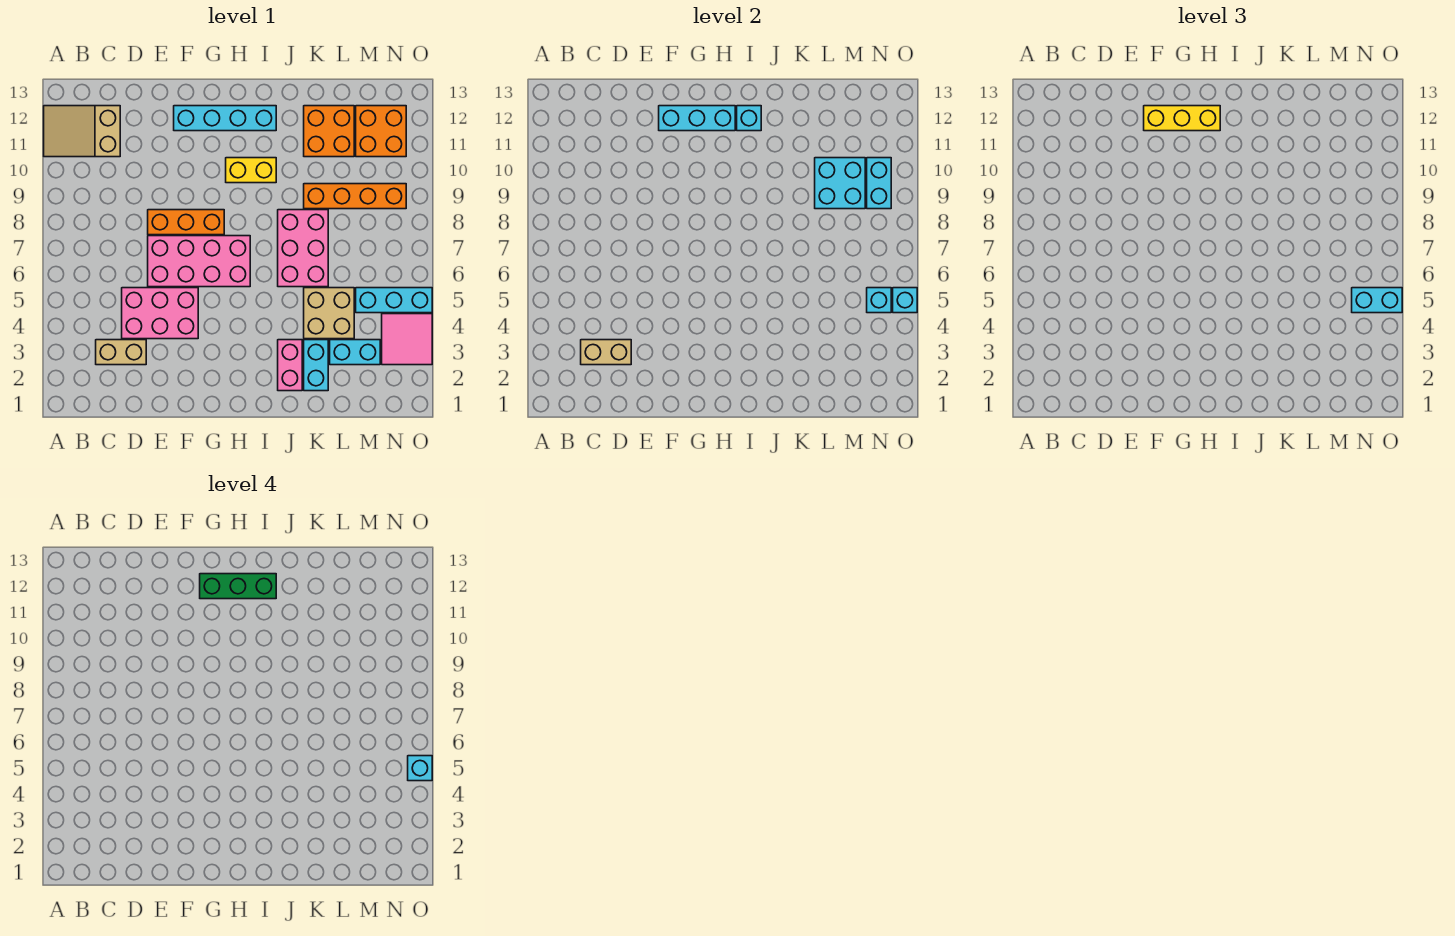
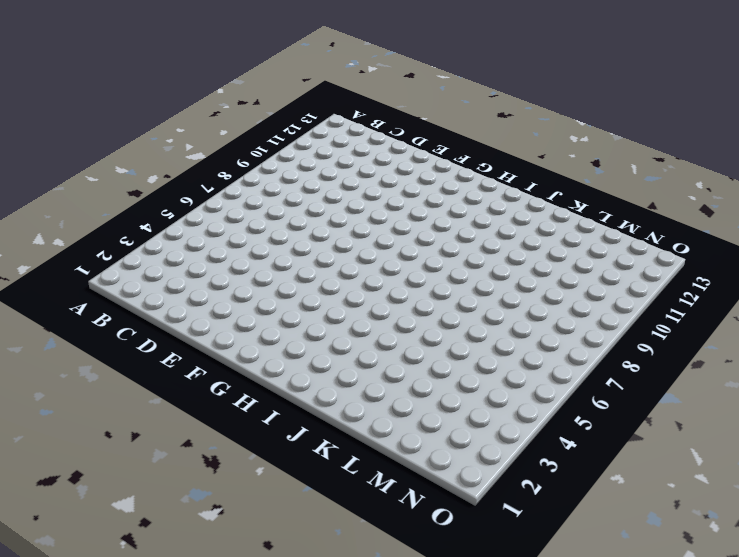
none -> tan slope A11:C12 level 1 top C
none -> tan brick C3:D3 level 1
none -> pink brick D4:F5 level 1

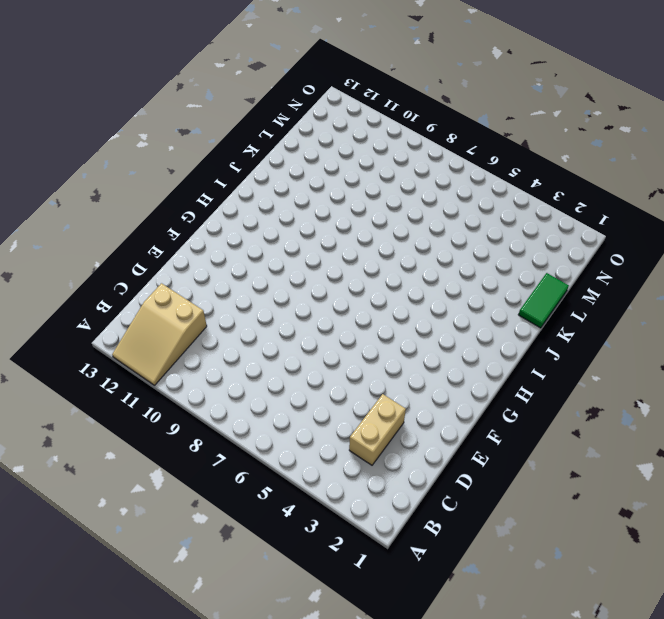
green tile K1:L1 level 1 -> none
none -> pink brick D4:F5 level 1
none -> pink brick E6:H7 level 1
none -> orange brick E8:G8 level 1

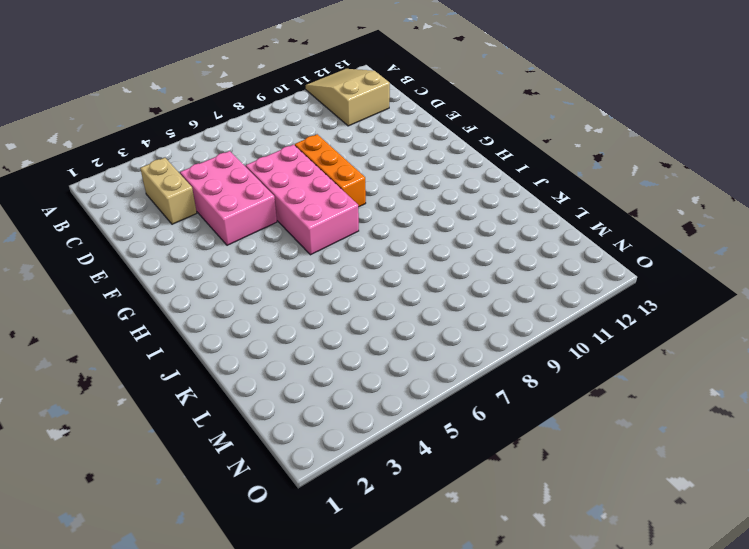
none -> cyan brick F12:I12 level 1
none -> yellow brick H10:I10 level 1
none -> pink brick J2:J3 level 1

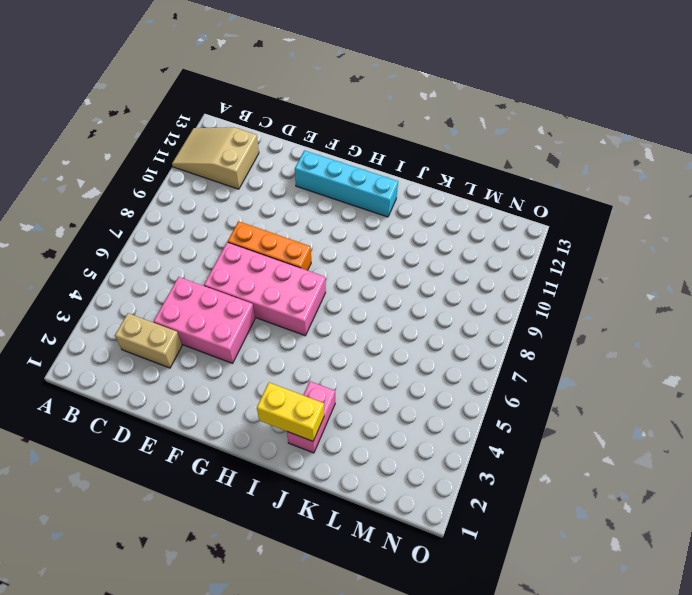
yellow brick I2:J2 level 2 -> yellow brick H10:I10 level 1
none -> pink brick J6:K8 level 1
none -> cyan brick K2:K3 level 1
none -> tan brick K4:L5 level 1

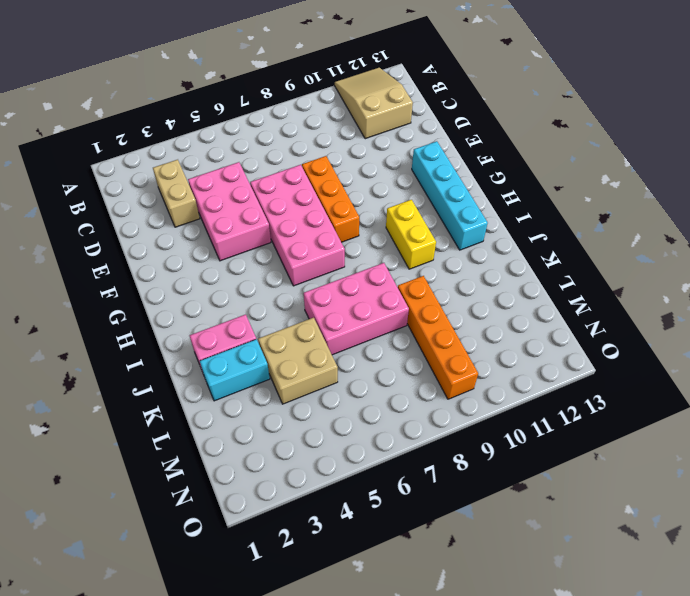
none -> orange brick K11:L12 level 1
none -> cyan brick L3:M3 level 1
none -> cyan brick M5:O5 level 1

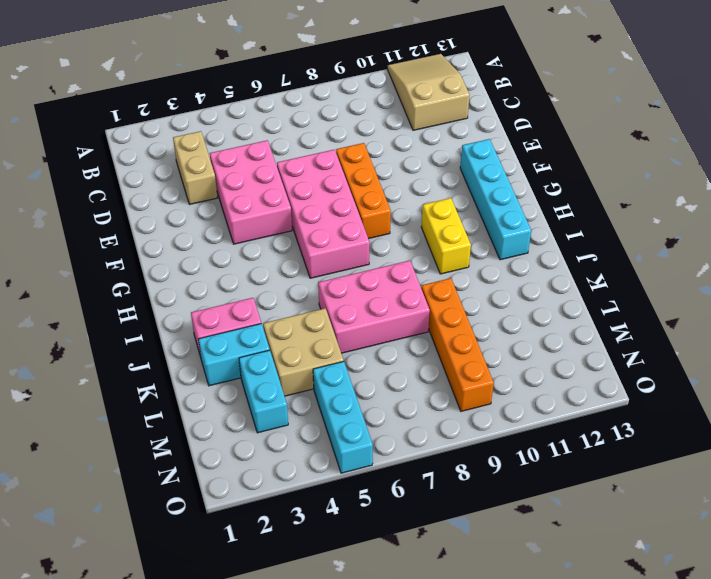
none -> orange brick K11:L12 level 1
none -> orange brick M11:N12 level 1
none -> pink tile N3:O4 level 1

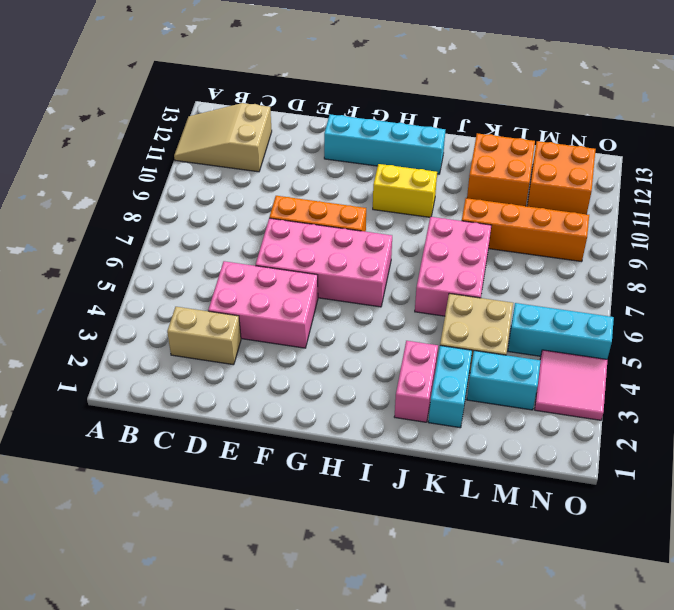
none -> tan brick C3:D3 level 2
none -> cyan brick F12:H12 level 2
none -> cyan brick I12 level 2

